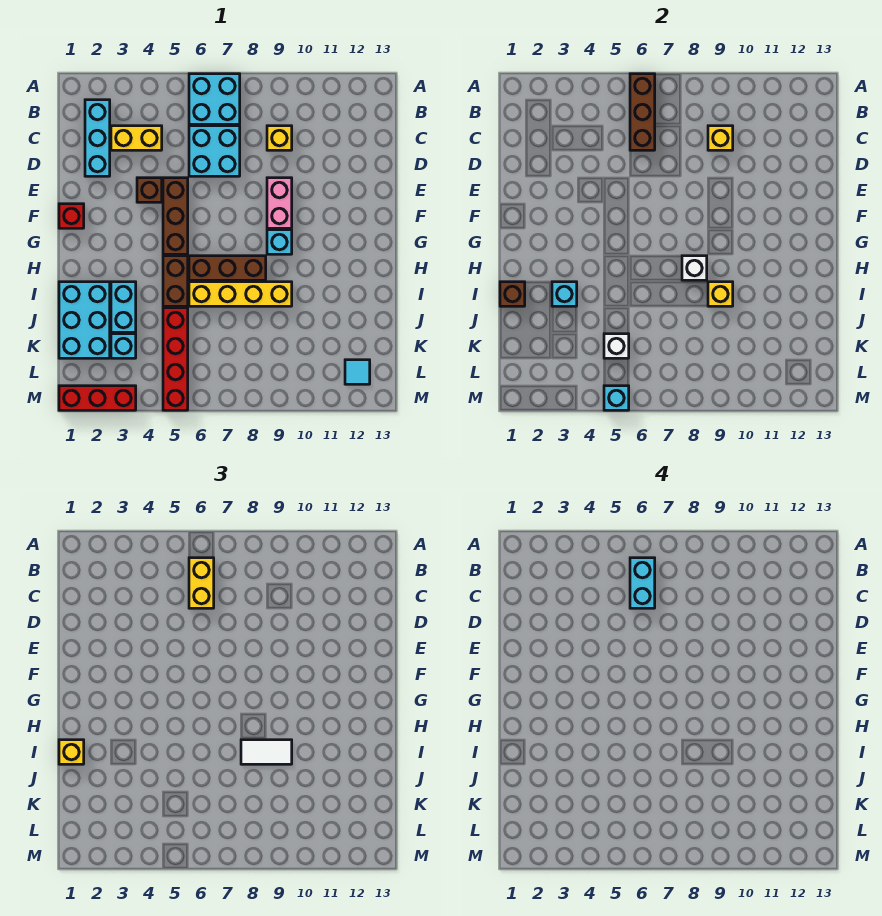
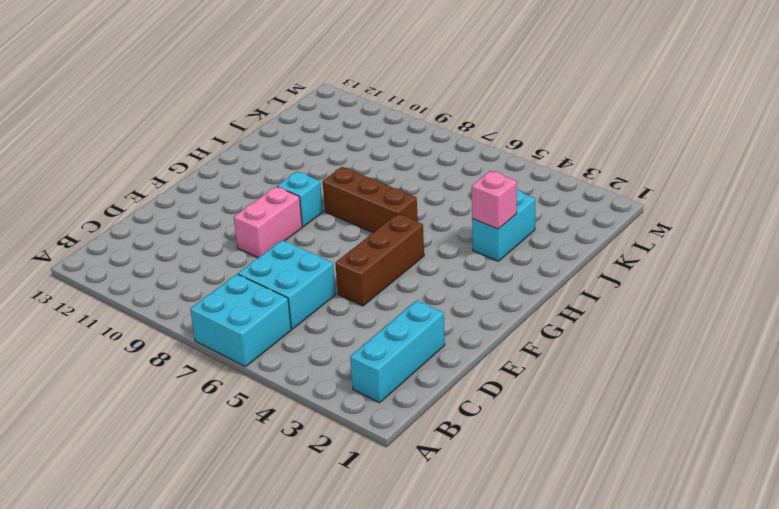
pink brick I3 level 2 -> cyan brick I3 level 2
none -> yellow brick C3:C4 level 1
none -> yellow brick C9 level 1
none -> brown brick E4 level 1
none -> red brick F1 level 1

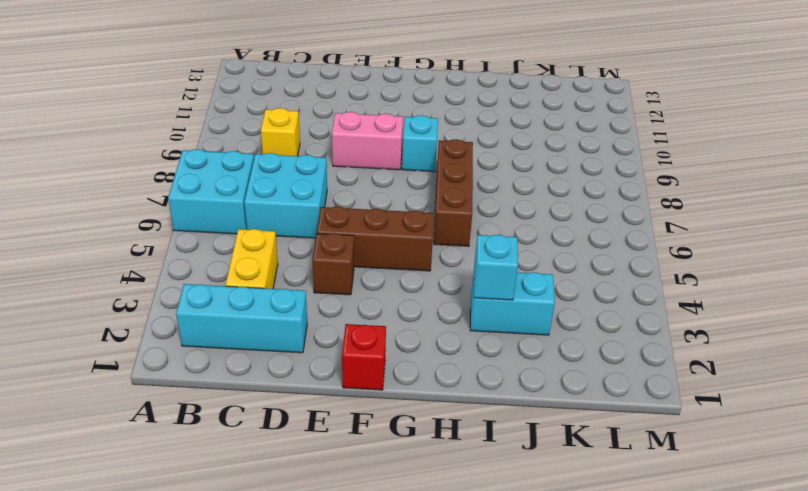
none -> brown brick H5:I5 level 1
none -> cyan brick I1:K2 level 1
none -> yellow brick I6:I9 level 1
none -> red brick J5:M5 level 1

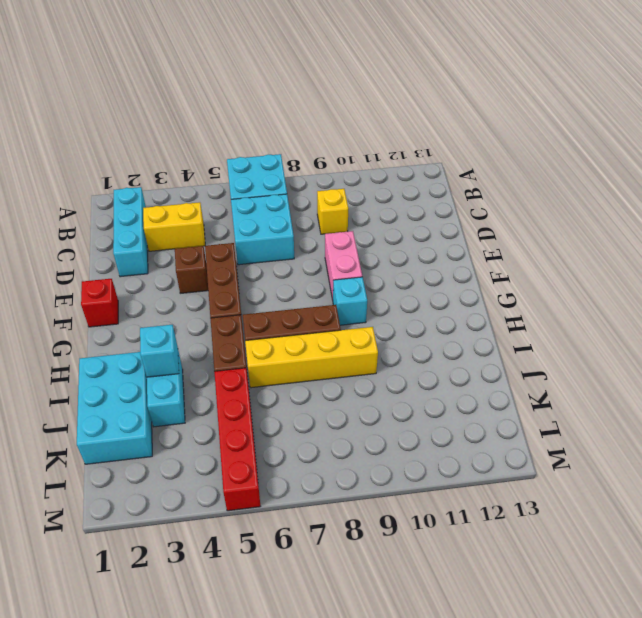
none -> cyan brick K3 level 1
none -> cyan tile L12 level 1
none -> red brick M1:M3 level 1
none -> brown brick A6:C6 level 2

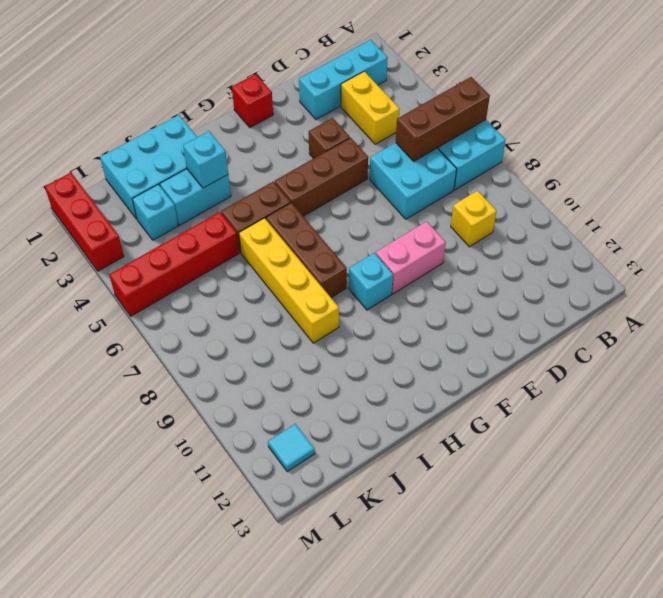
none -> yellow brick C9 level 2
none -> white brick H8 level 2
none -> brown brick I1 level 2
none -> yellow brick I9 level 2

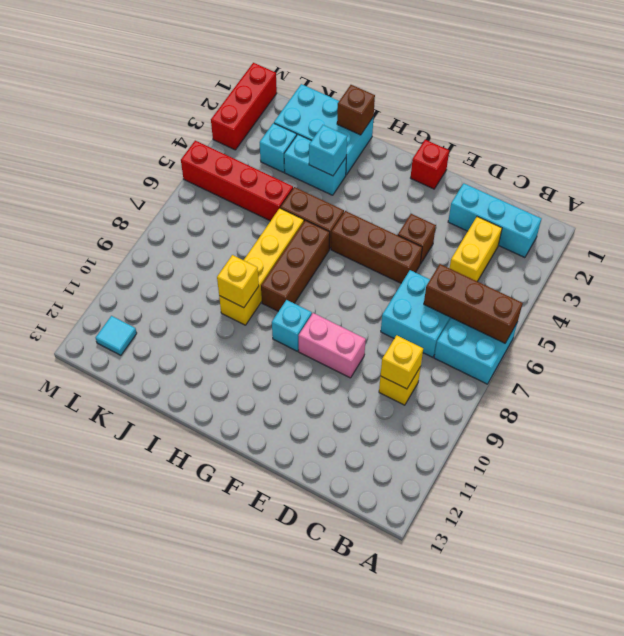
none -> white brick H8 level 2
none -> white brick K5 level 2
none -> cyan brick M5 level 2
none -> yellow brick B6:C6 level 3

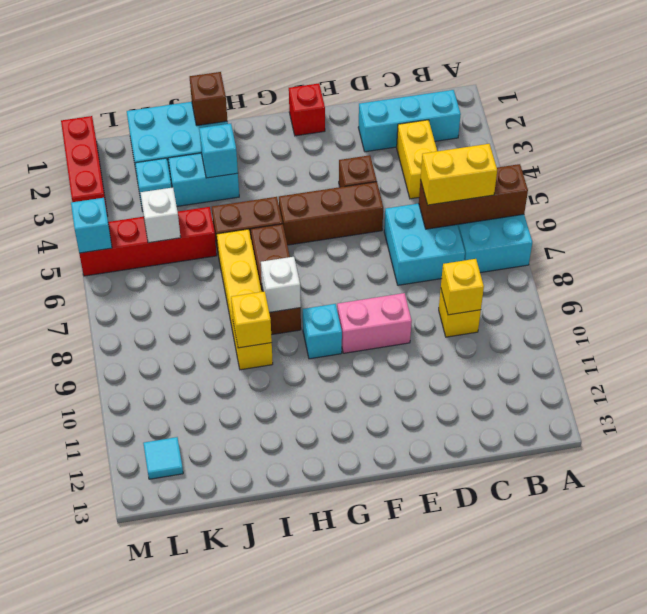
none -> yellow brick I1 level 3
none -> white tile I8:I9 level 3
none -> cyan brick B6:C6 level 4

